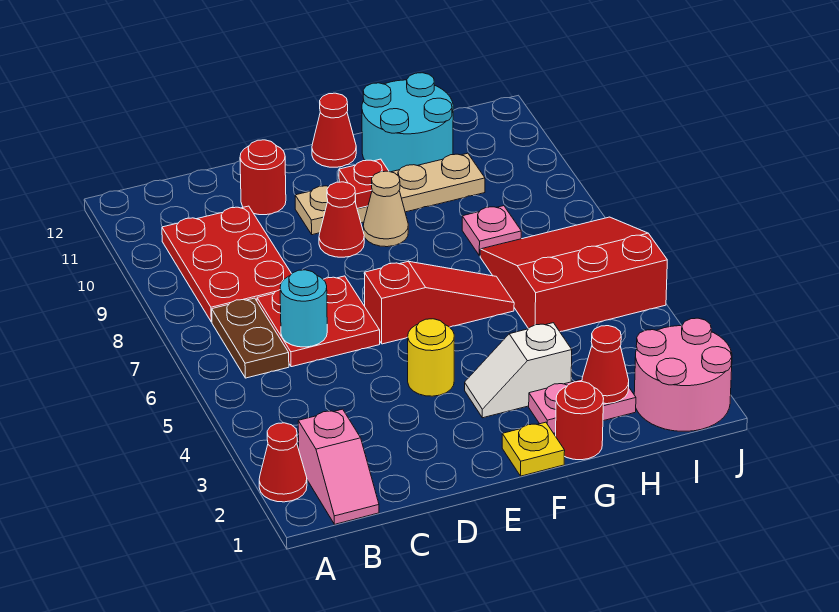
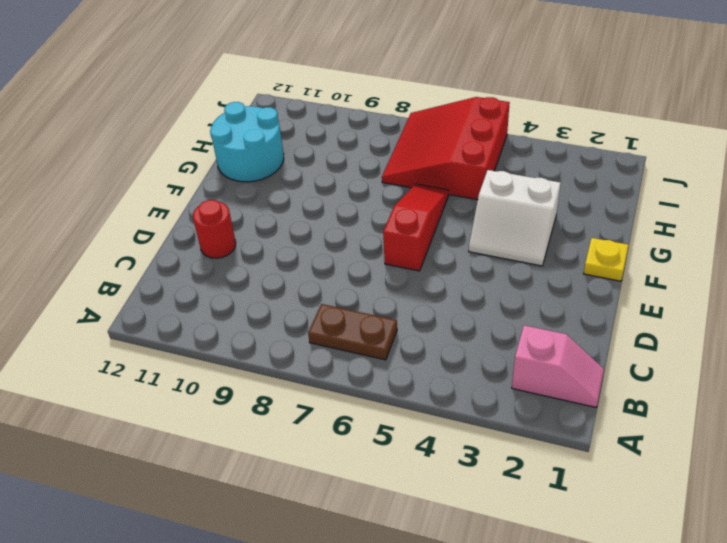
white slope F3:G4 level 1 top G -> white slope F3:G3 level 1 top G
none -> red cone A2 level 1
none -> red plate B8:C10 level 1
none -> red plate C6:D7 level 1

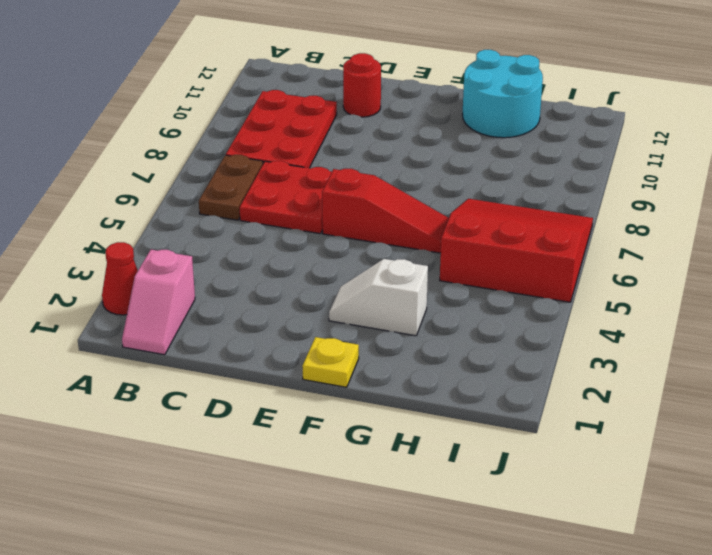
none -> yellow round brick E4 level 1
none -> red cone E9 level 1
none -> tan plate E10:H10 level 1

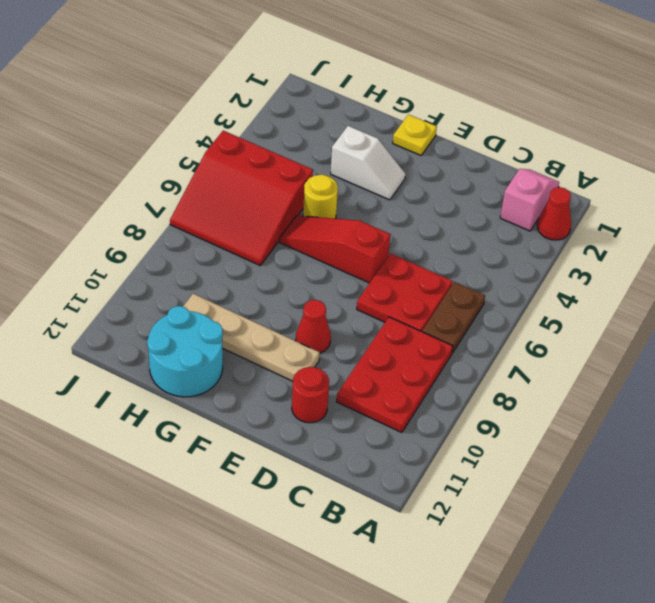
yellow round brick G5 level 1 -> yellow round brick E4 level 1
none -> tan cone F9 level 1
none -> red cone F12 level 1
none -> red round brick G1 level 1

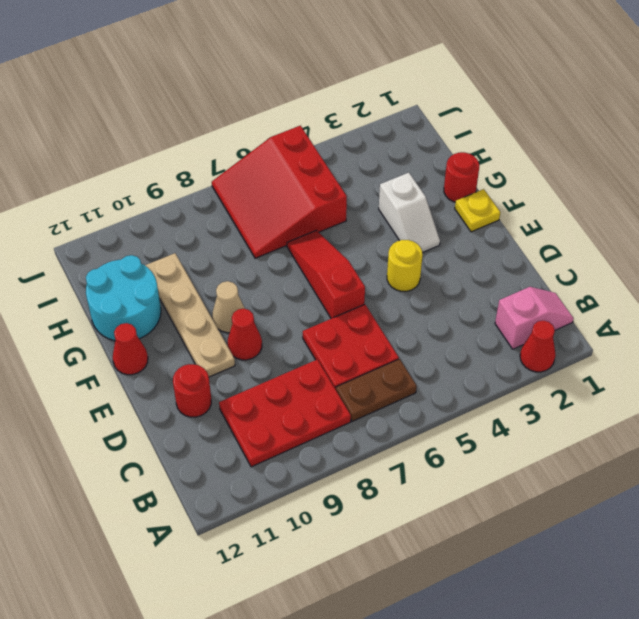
none -> pink plate G2:H2 level 1
none -> pink plate H8 level 1
none -> pink round brick I1:J2 level 1

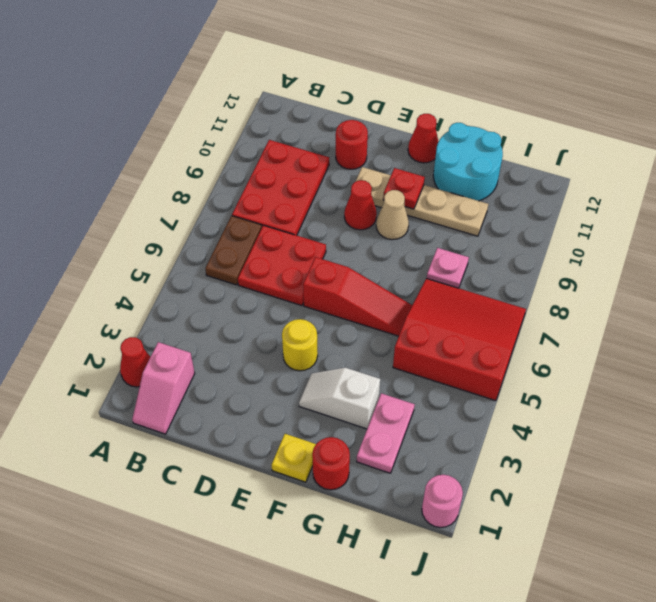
pink plate H2:H3 level 1 -> pink plate G2:H2 level 1
pink round brick J1 level 1 -> pink round brick I1:J2 level 1
none -> cyan round brick C6 level 2
none -> red cone H2 level 2

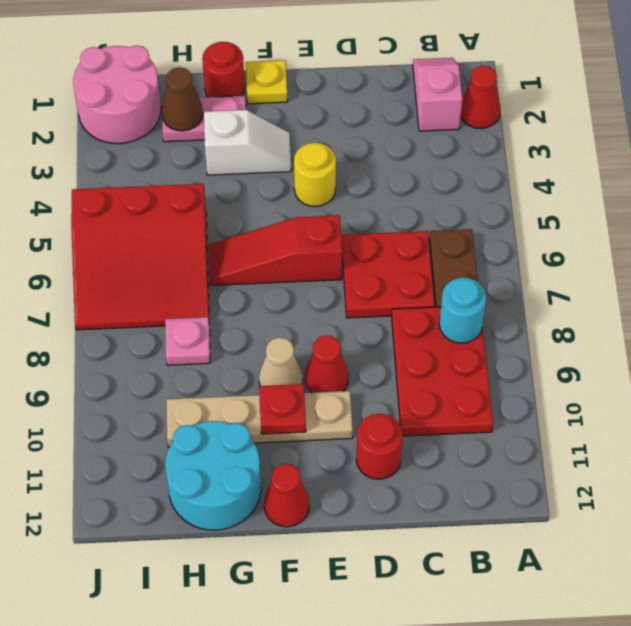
cyan round brick B8 level 2 -> cyan round brick C6 level 2
brown cone H2 level 2 -> red cone H2 level 2

